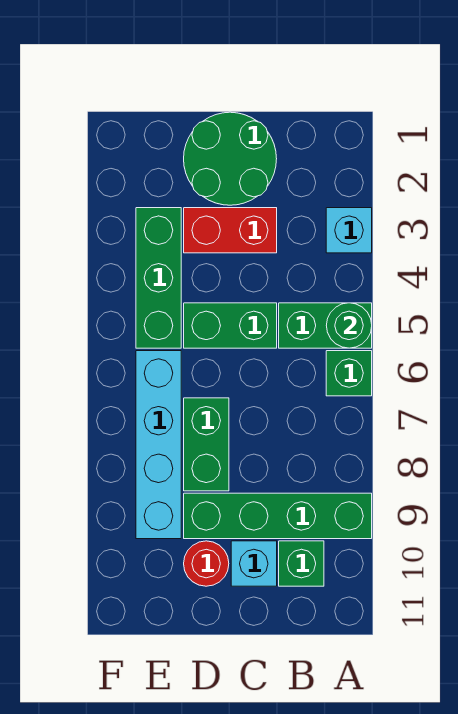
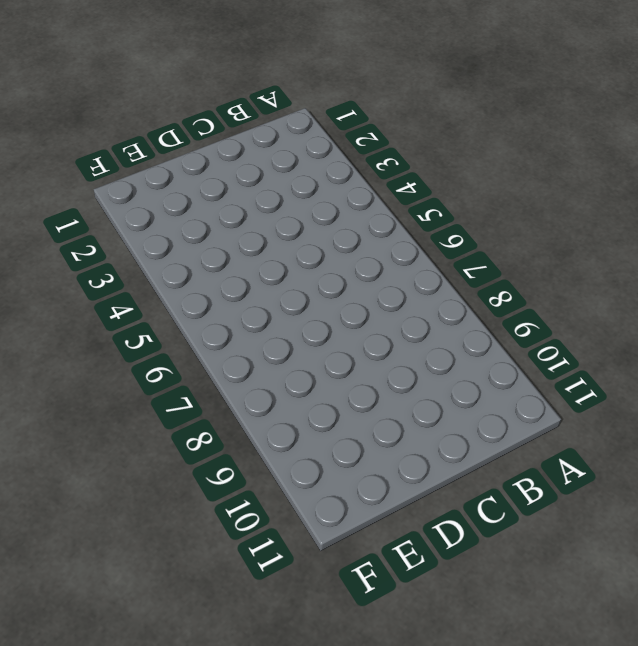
none -> cyan brick A3 level 1
none -> green brick A5:B5 level 1
none -> green brick A6 level 1

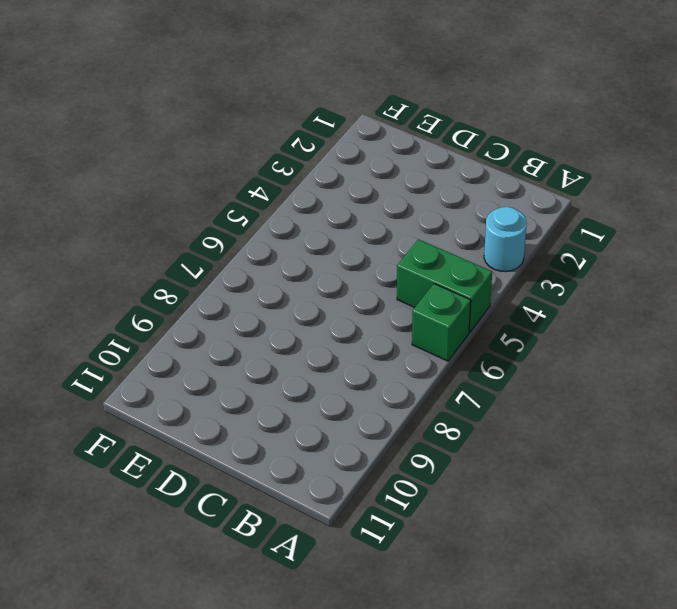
cyan round brick A3 level 1 -> cyan brick A3 level 1
none -> green brick A9:D9 level 1
none -> green brick B10 level 1
none -> green round brick C1:D2 level 1

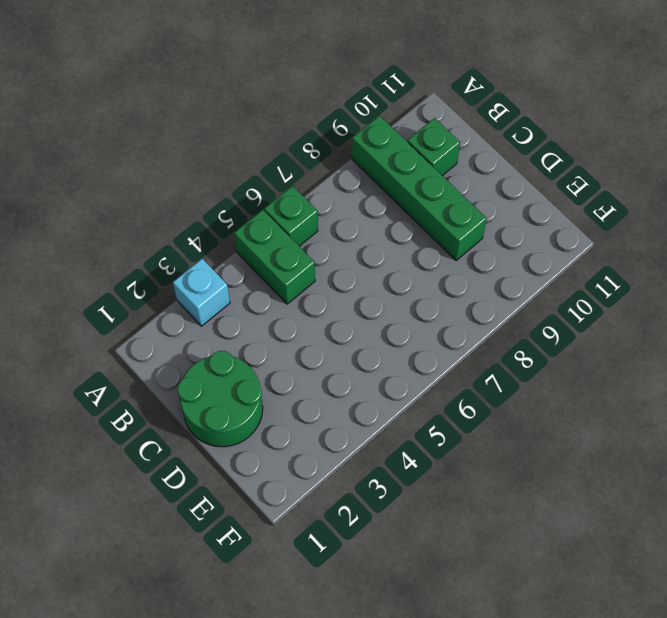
none -> red brick C3:D3 level 1
none -> green brick C5:D5 level 1
none -> cyan brick C10 level 1

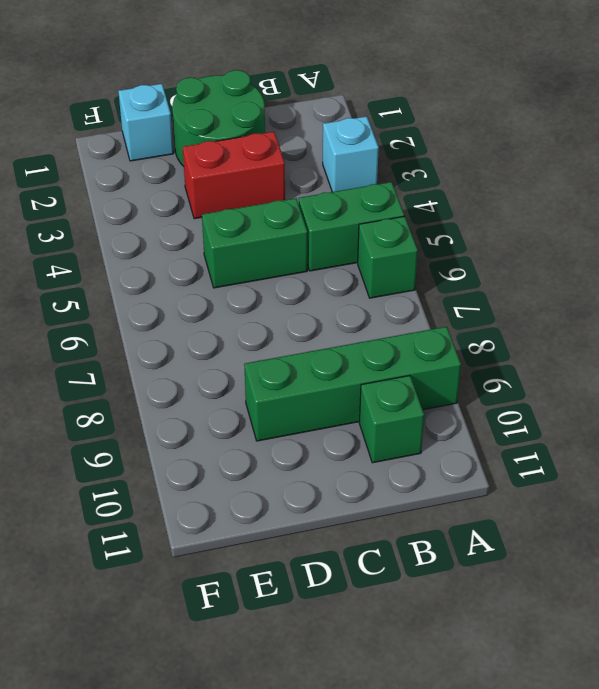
cyan brick E1 level 1 -> cyan brick C10 level 1
none -> green brick D7:D8 level 1
none -> red round brick D10 level 1
none -> green brick E3:E5 level 1

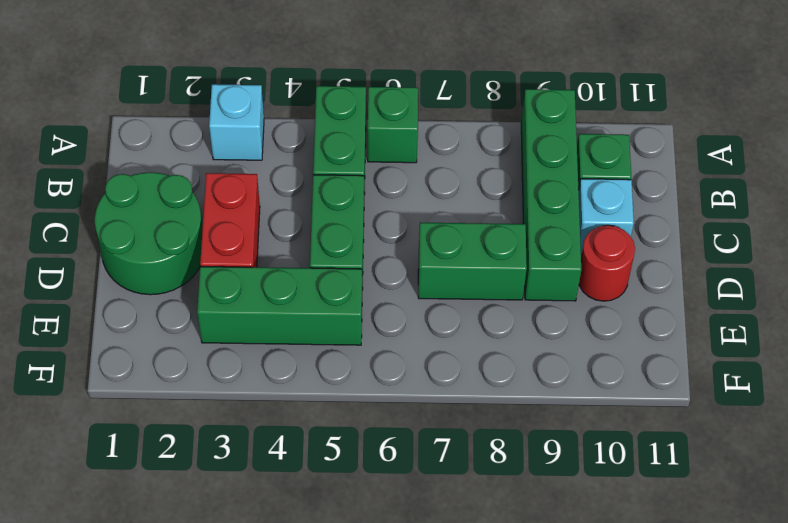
none -> cyan brick E6:E9 level 1
none -> green round brick A5 level 2

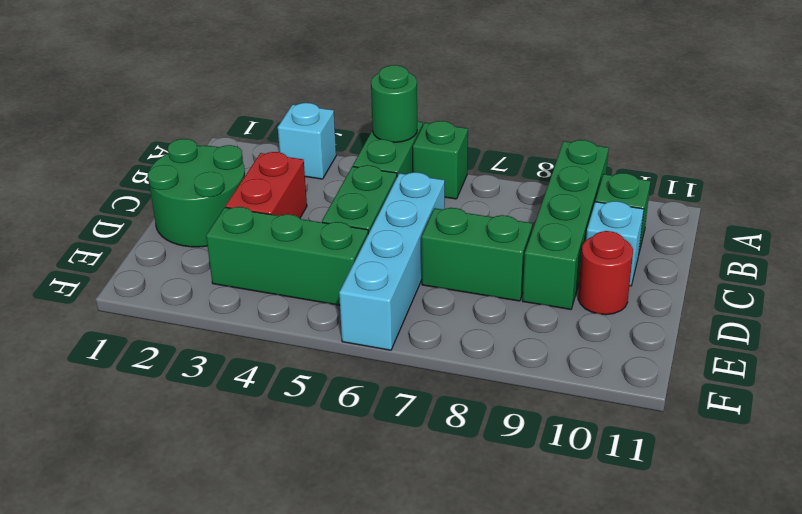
cyan brick C6:F6 level 1 -> cyan brick E6:E9 level 1

